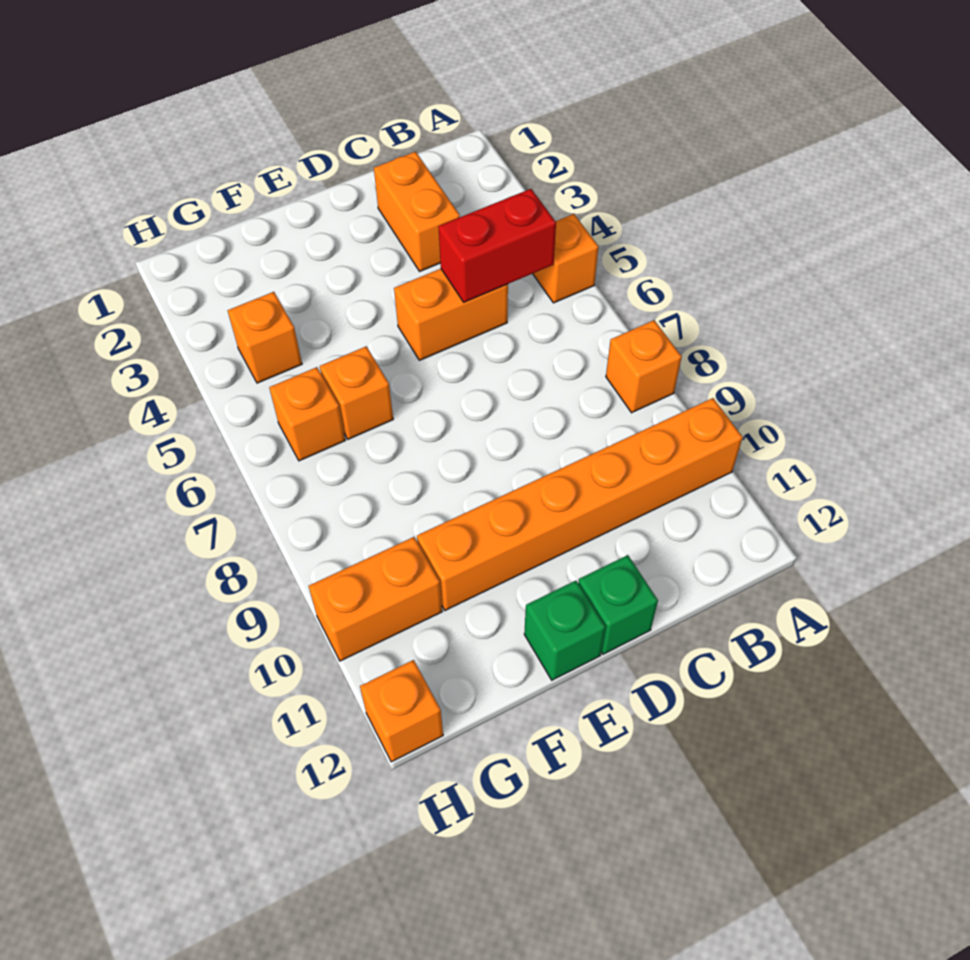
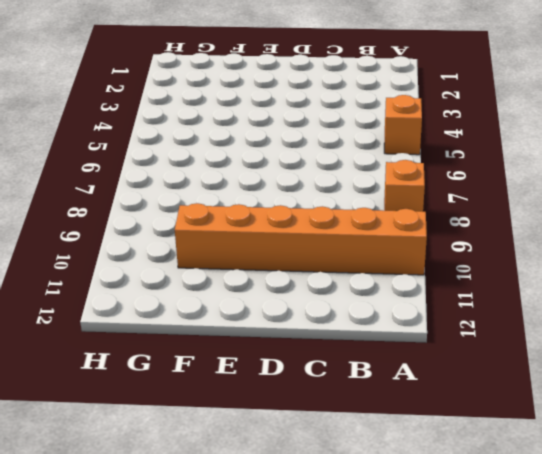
none -> orange brick C2:C3 level 1
none -> orange brick C5:D5 level 1
none -> green brick D12 level 1

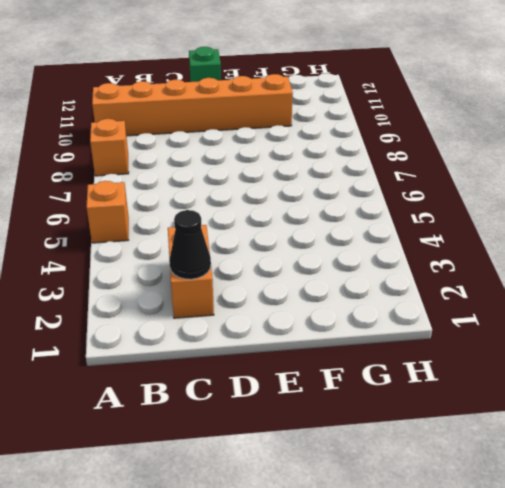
black cone C2 level 2 -> none
none -> orange brick C5:D5 level 1
none -> green brick E12 level 1
none -> orange brick F6 level 1

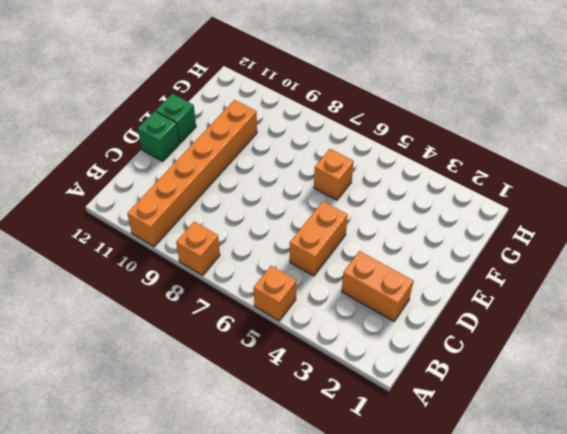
none -> orange brick G4 level 1
none -> orange brick G6 level 1
none -> orange brick G10:H10 level 1

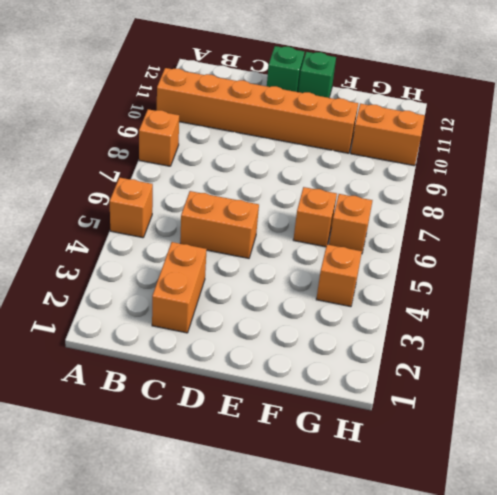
none -> orange brick H12 level 1
none -> red brick B5:C5 level 2

